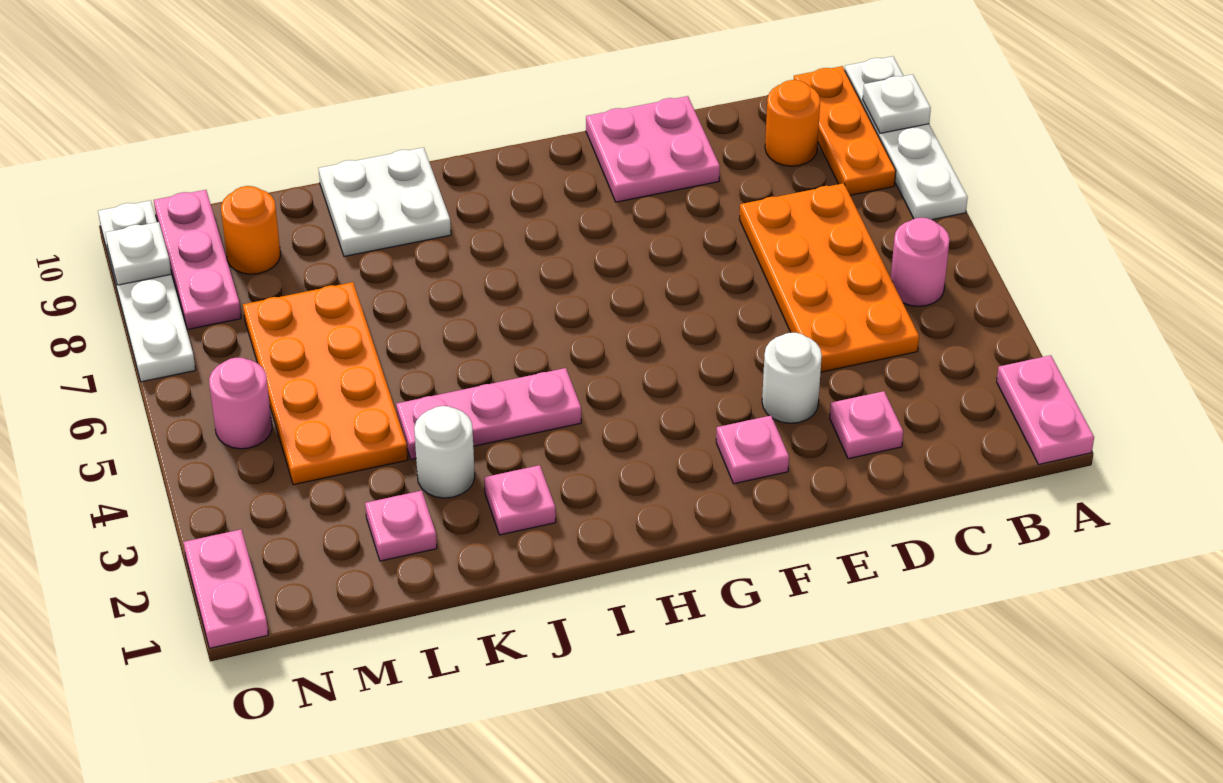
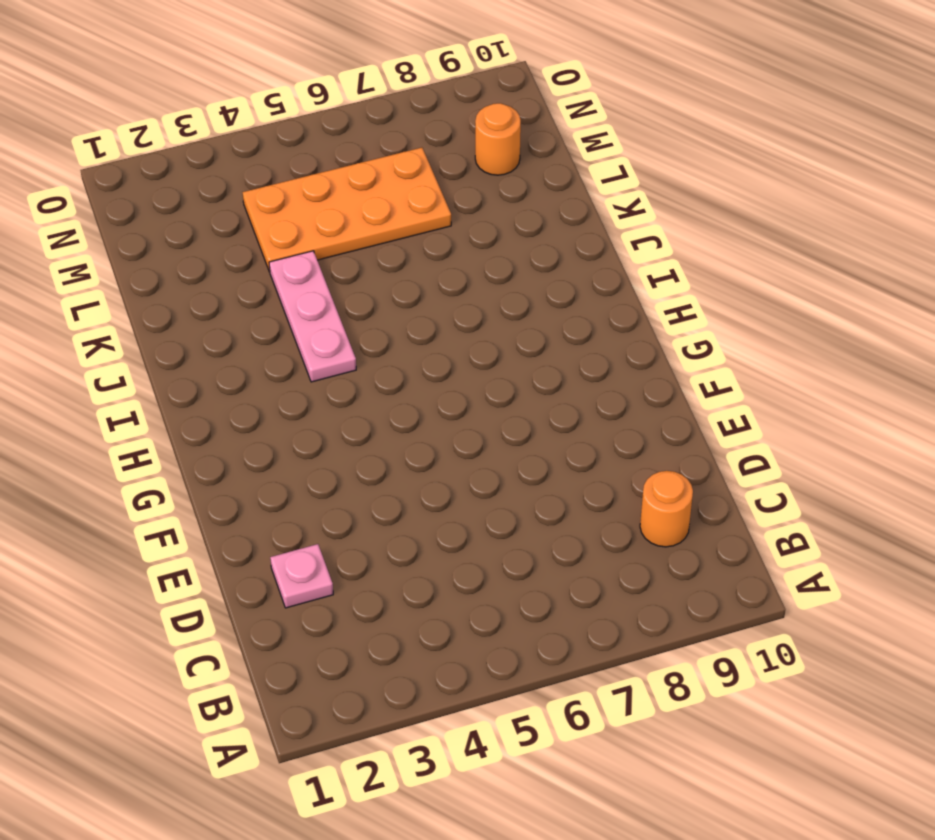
none -> pink plate A1:A2 level 1
none -> white plate A7:A10 level 1
none -> pink round brick B5 level 1

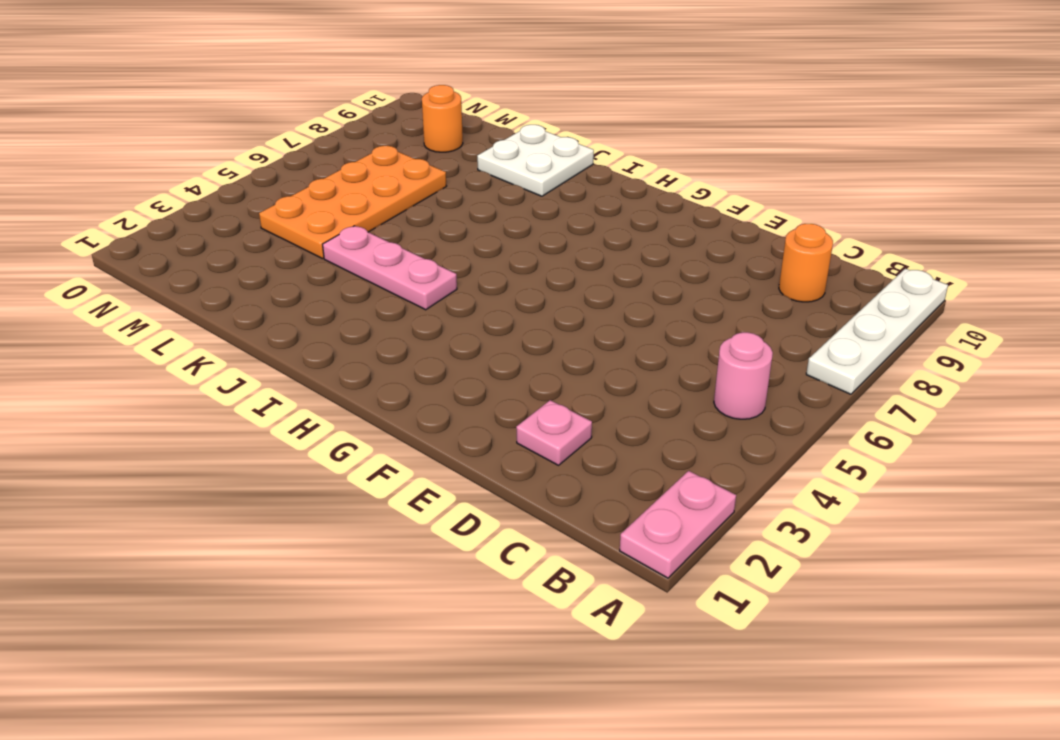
none -> orange plate B8:B10 level 1
none -> orange plate C4:D7 level 1
none -> white round brick E3 level 1

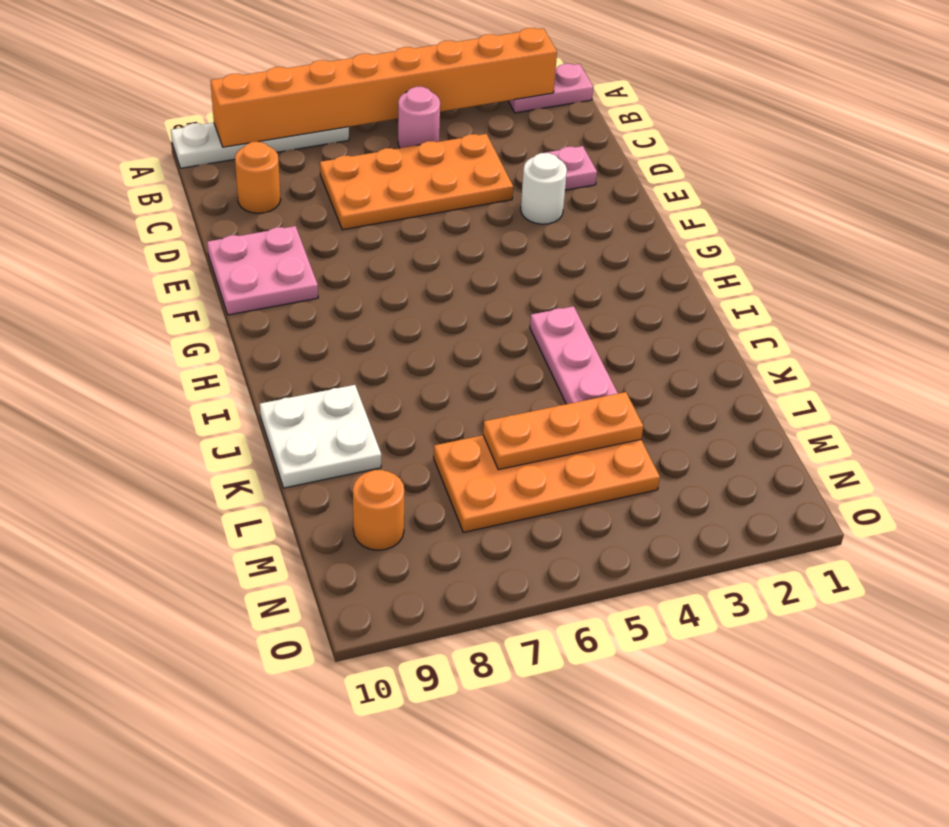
orange brick A2:A9 level 2 -> white plate A9 level 2
orange plate L4:L6 level 2 -> orange plate B8:B10 level 1
none -> pink plate F2 level 1
none -> pink plate J2 level 1
none -> white round brick K3 level 1

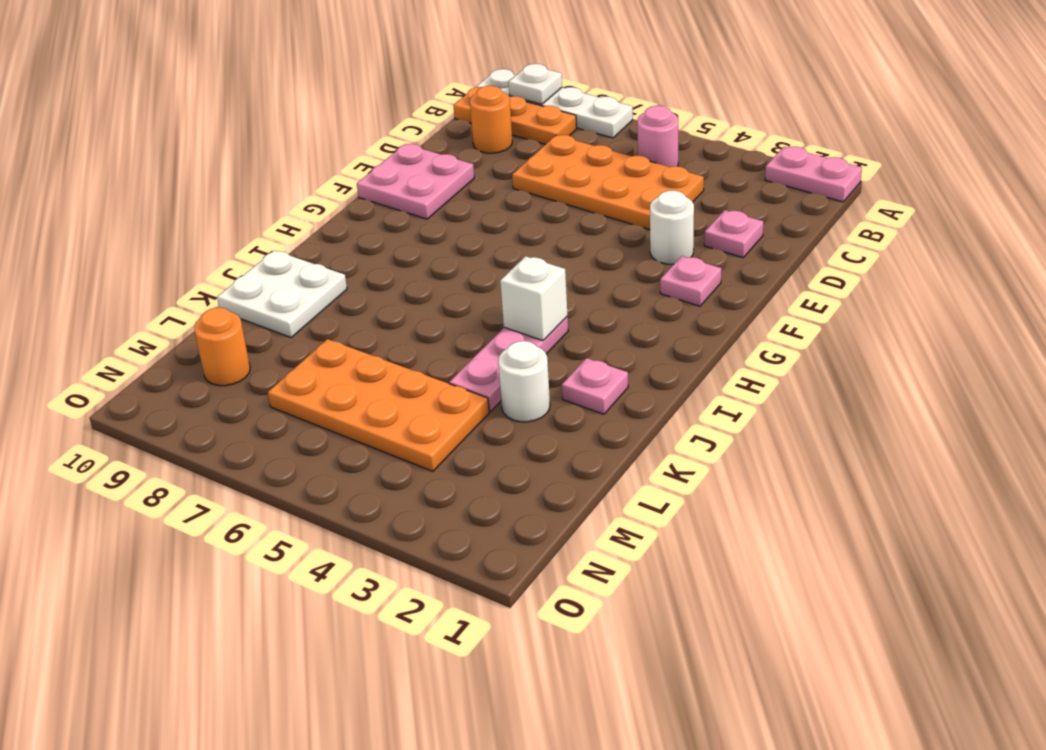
white brick I4 level 2 -> none
none -> pink plate L2 level 1
none -> pink round brick N5 level 1
none -> pink plate N8:N10 level 1

